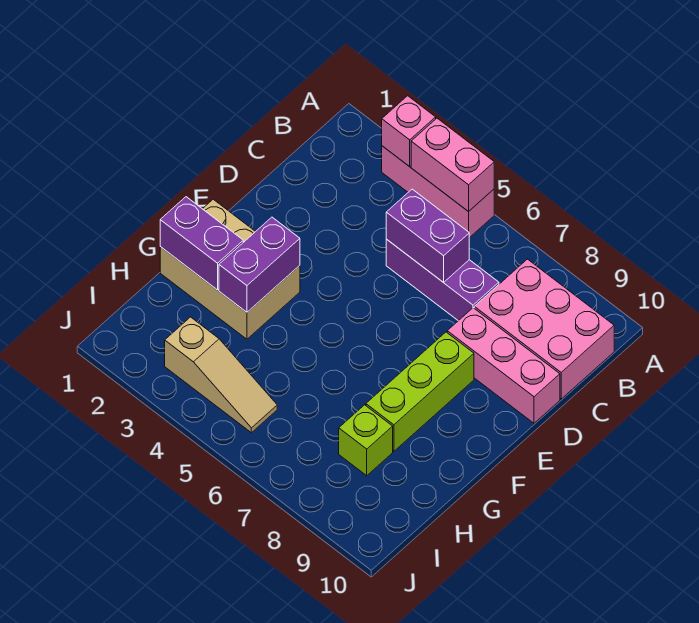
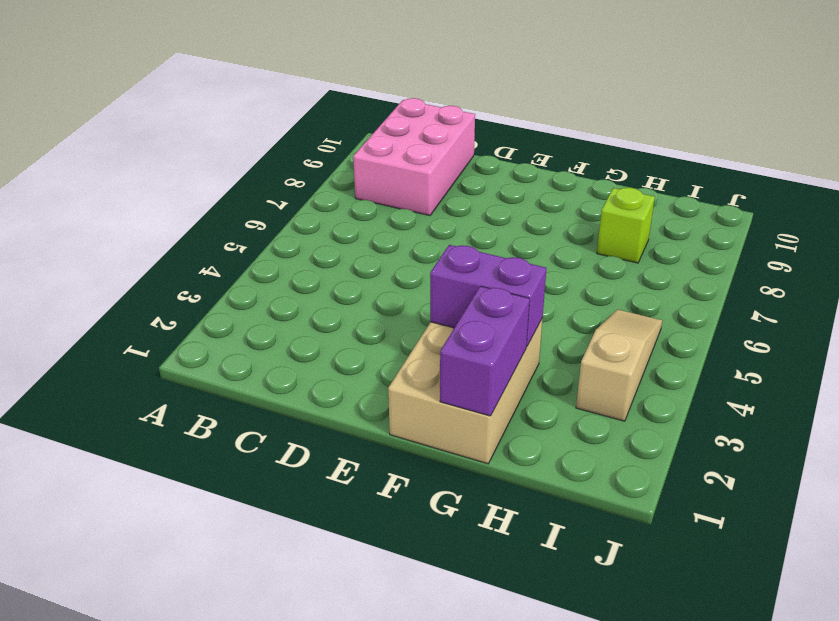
none -> pink brick A3:A5 level 1
none -> purple brick C5:C7 level 1
none -> pink brick D8:D10 level 1

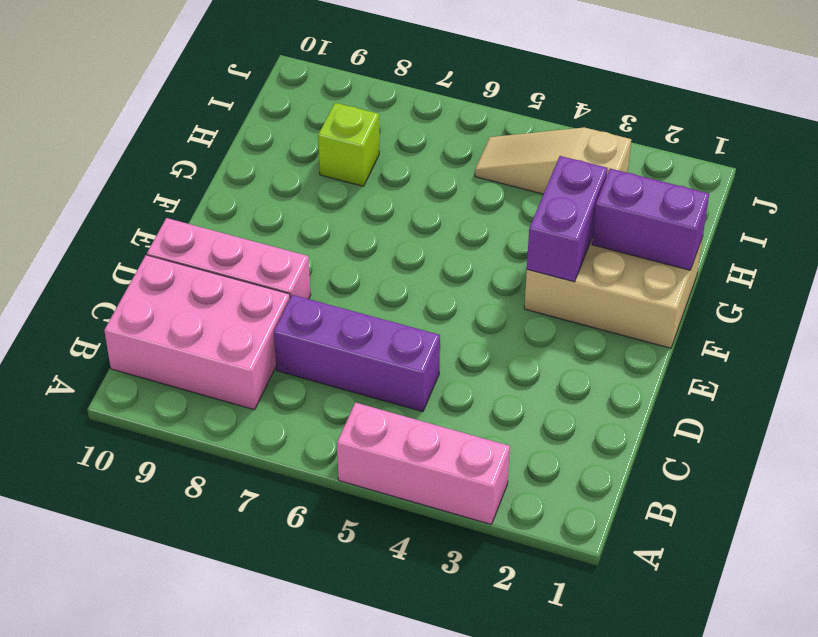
none -> lime brick E8:G8 level 1
none -> pink brick A3 level 2
none -> pink brick A4:A5 level 2

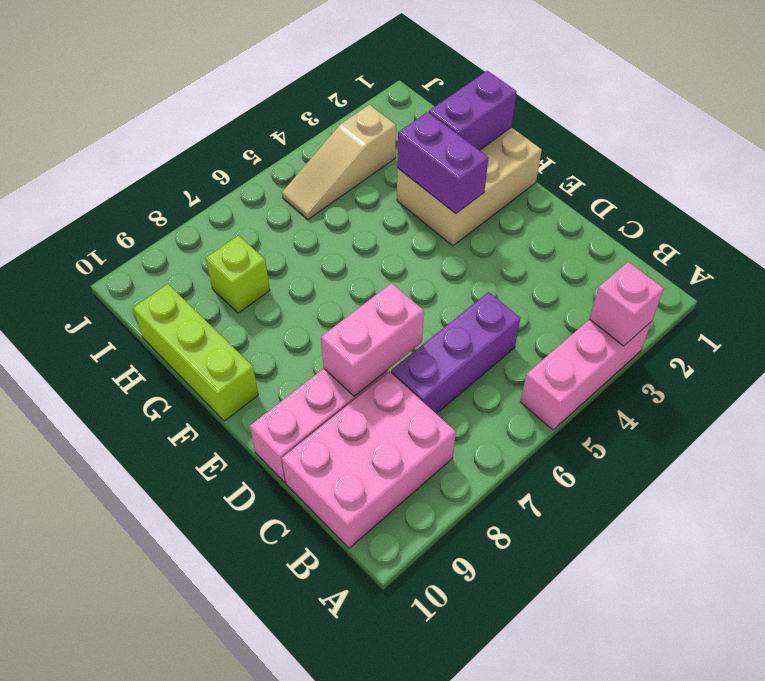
pink brick D7:D8 level 2 -> pink brick A4:A5 level 2
lime brick F10:H10 level 1 -> lime brick E8:G8 level 1
none -> purple brick C5:C6 level 2

